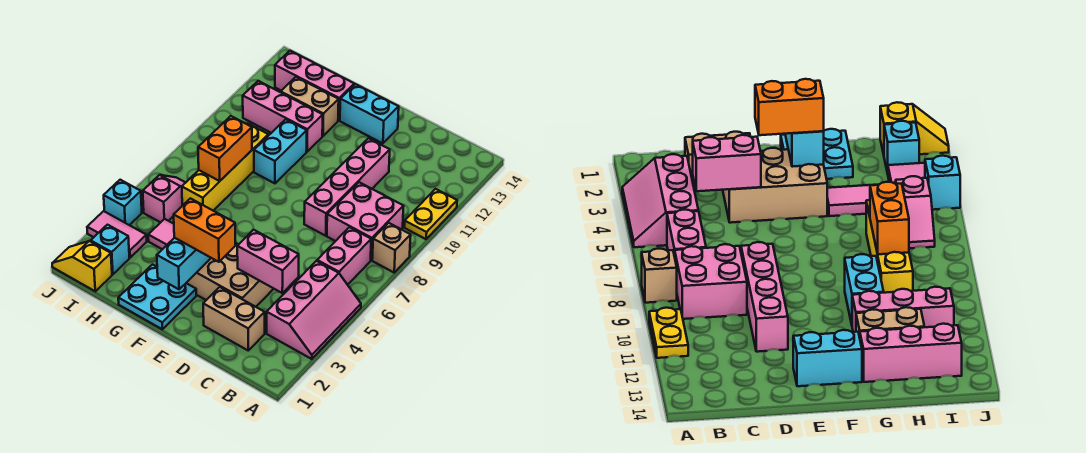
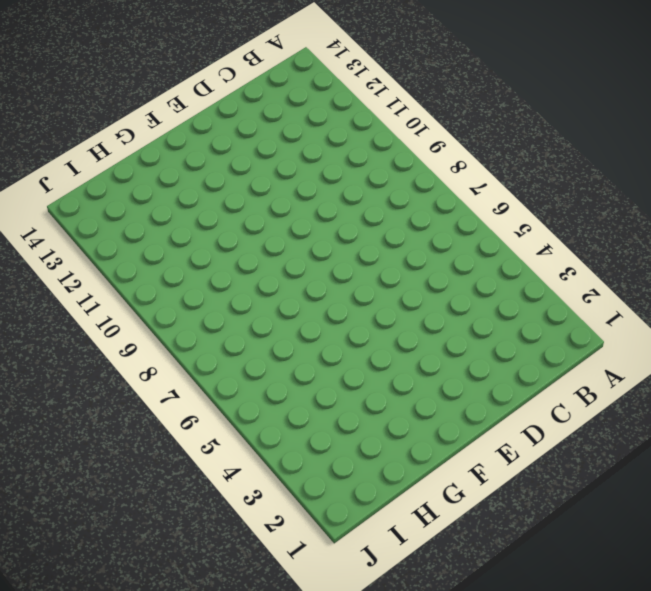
none -> pink slope A3:B5 level 1 top B
none -> tan brick A8 level 1
none -> yellow plate A10:A11 level 1

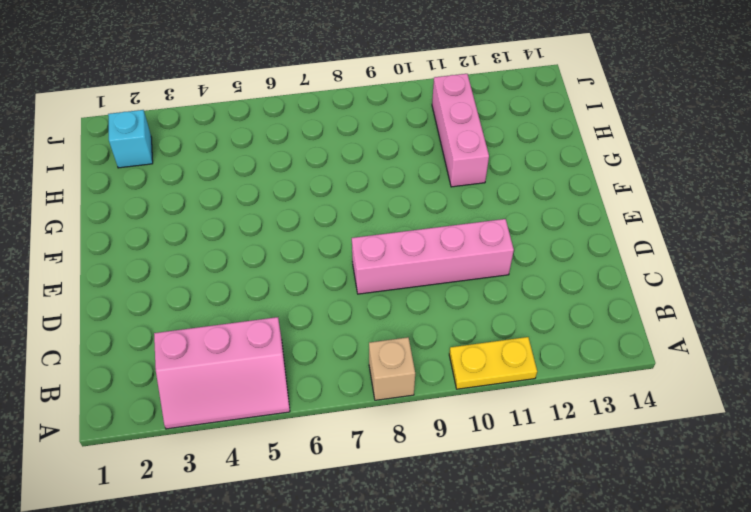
none -> pink brick B6:B7 level 1
none -> pink brick B8:C9 level 1
none -> tan brick C2:D2 level 1

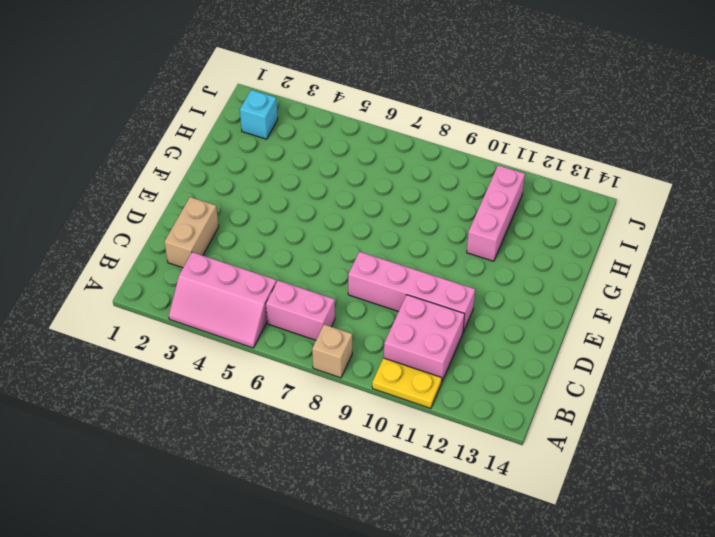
pink brick B10:C11 level 1 -> pink brick B8:C9 level 1
none -> tan brick D3:F4 level 1
none -> cyan brick E13:F13 level 1
none -> cyan plate F1:G2 level 1

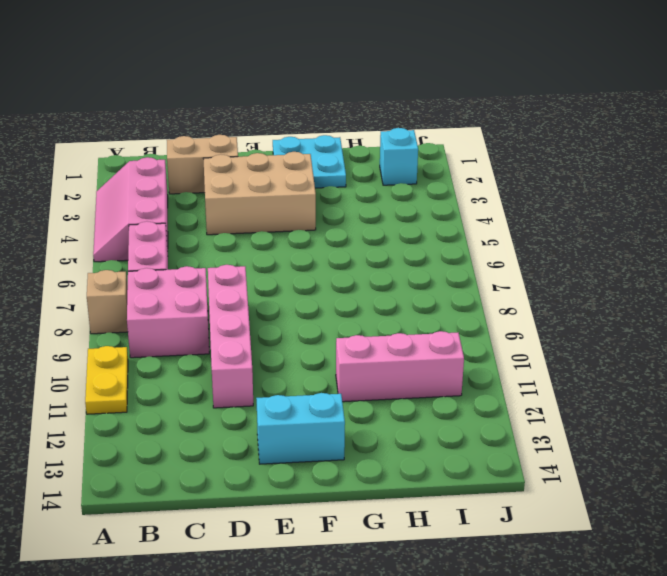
none -> pink tile G4:H4 level 1
none -> cyan brick G9:G10 level 1
none -> tan brick G12:H12 level 1

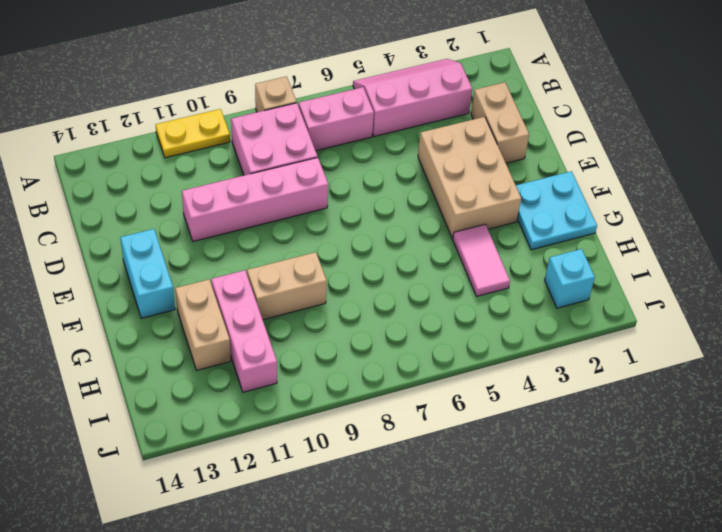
tan brick G9:G10 level 1 -> cyan brick G9:G10 level 1
none -> pink brick G13:I13 level 1
none -> yellow brick H6:H9 level 1
none -> yellow slope I1:J1 level 1 top I

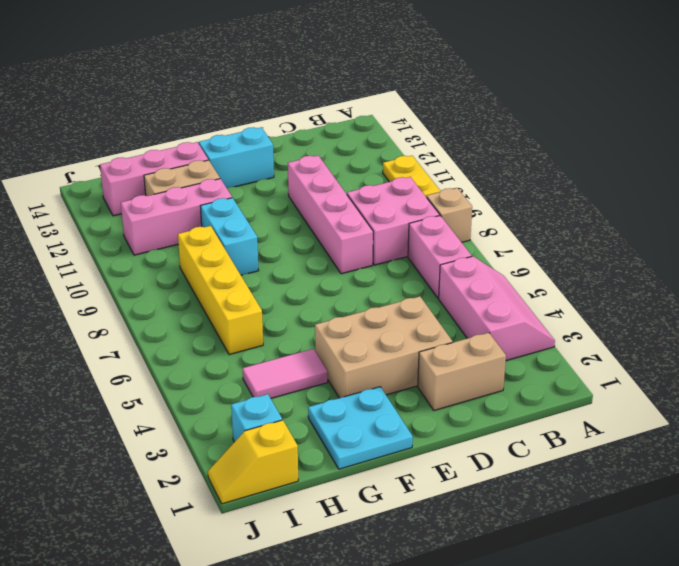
none -> pink tile I3:J3 level 1
none -> pink slope I5:I6 level 1 top 5
none -> cyan brick J4 level 1

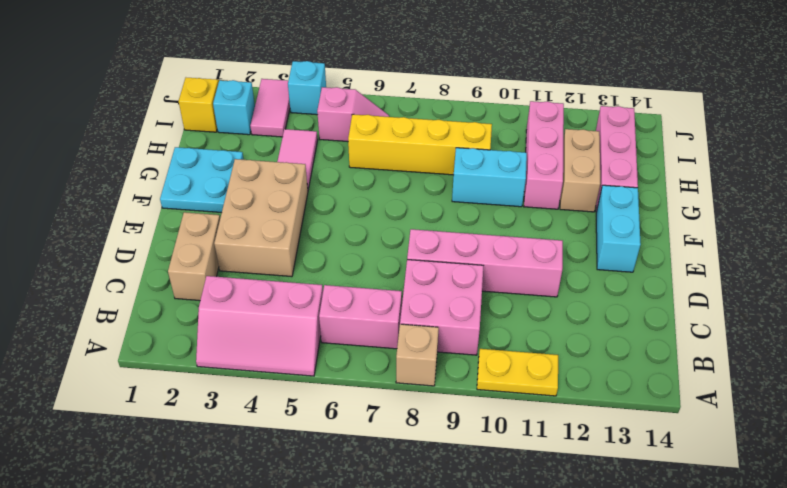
none -> pink brick C4:D4 level 2
none -> cyan brick F2:F3 level 2
none -> orange brick H7:H8 level 2

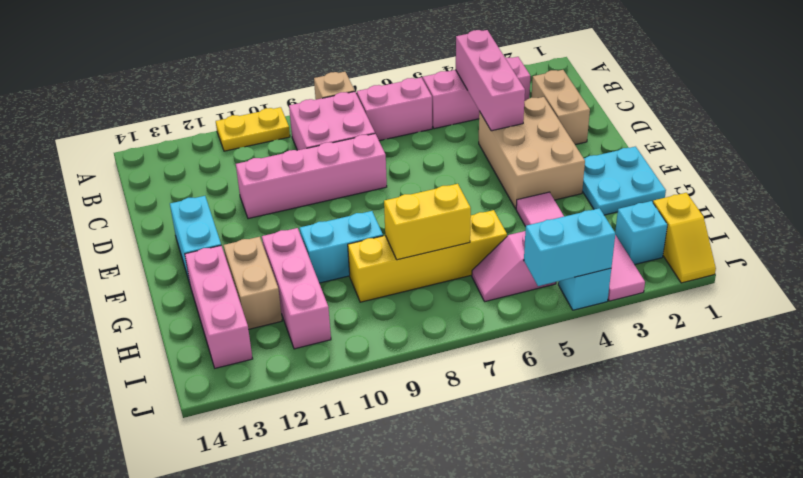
pink brick B4:D4 level 2 -> pink brick C4:D4 level 2
yellow brick H7:H8 level 2 -> orange brick H7:H8 level 2
cyan brick J4:J5 level 2 -> cyan brick F2:F3 level 2
none -> orange brick E3:F3 level 3

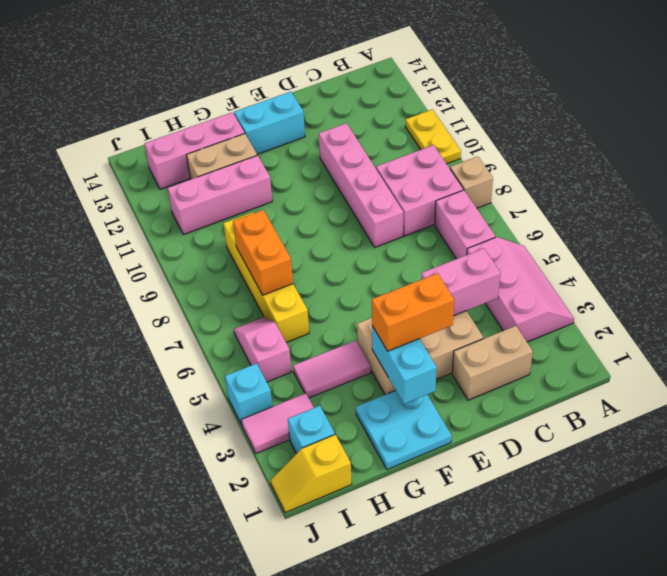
none -> cyan brick G9:G10 level 1

